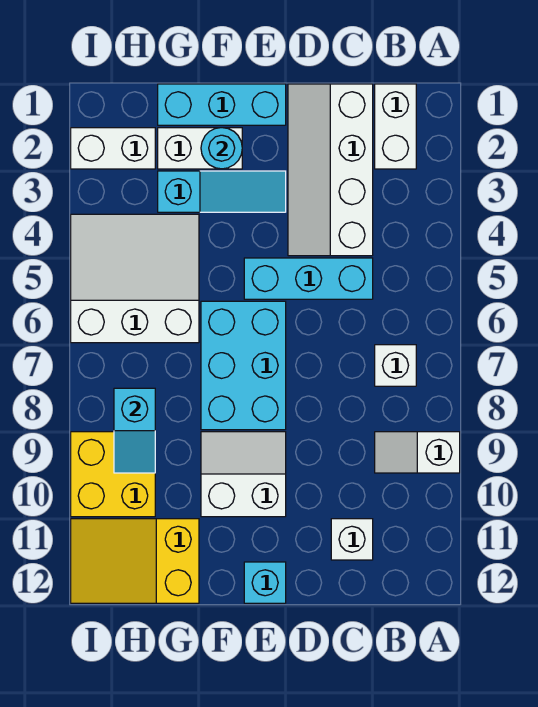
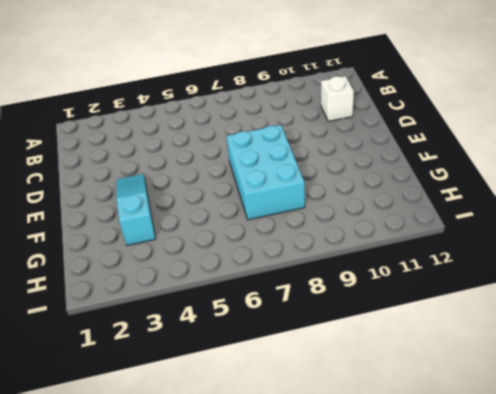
cyan brick E7:G8 level 1 -> cyan brick E6:F8 level 1
none -> white slope A9:B9 level 1 top A
none -> white brick B1:B2 level 1
none -> white brick B7 level 1

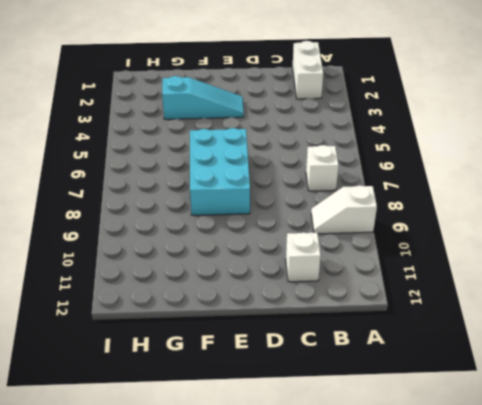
none -> white slope C1:D4 level 1 top C
none -> cyan brick C5:E5 level 1
none -> cyan brick E1:G1 level 1

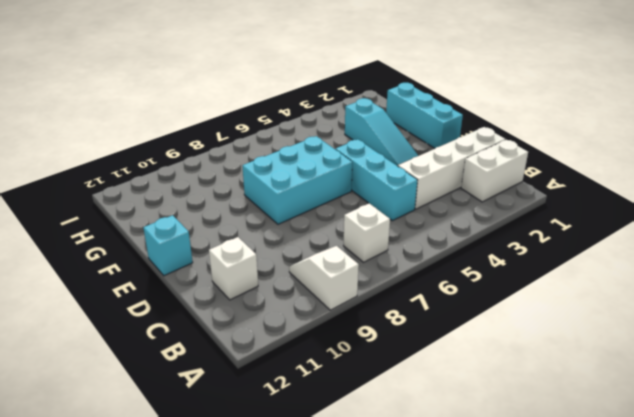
none -> white slope E9:F10 level 1 top 10
none -> white brick F2:G2 level 1
none -> white slope G4:I6 level 1 top 6

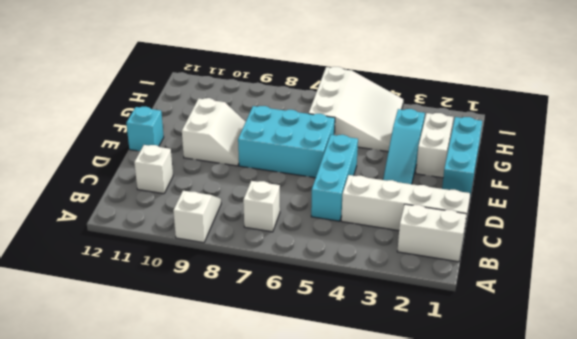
none -> yellow slope G11:I12 level 1 top G
none -> white brick H2:I2 level 1
none -> yellow brick H9:I10 level 1

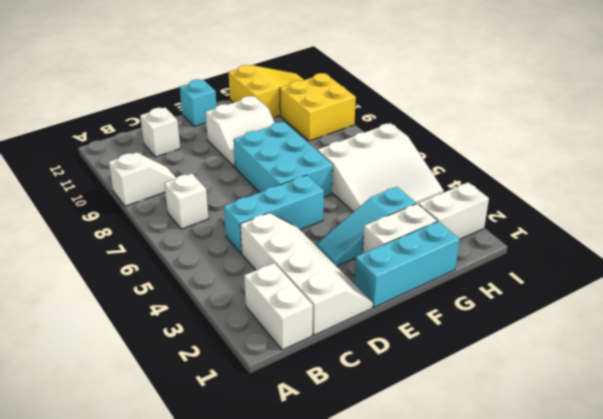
none -> cyan round brick F2 level 2
none -> cyan slope H8:H9 level 2 top 8

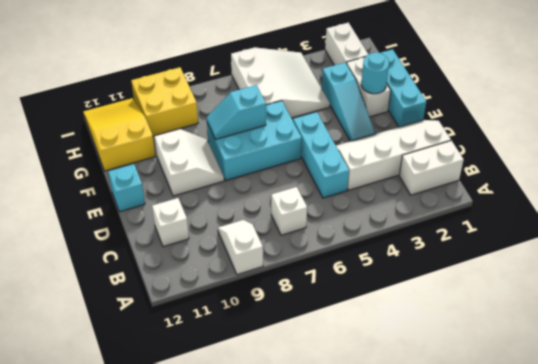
cyan slope F7:F8 level 2 top 7 -> cyan slope H8:H9 level 2 top 8

